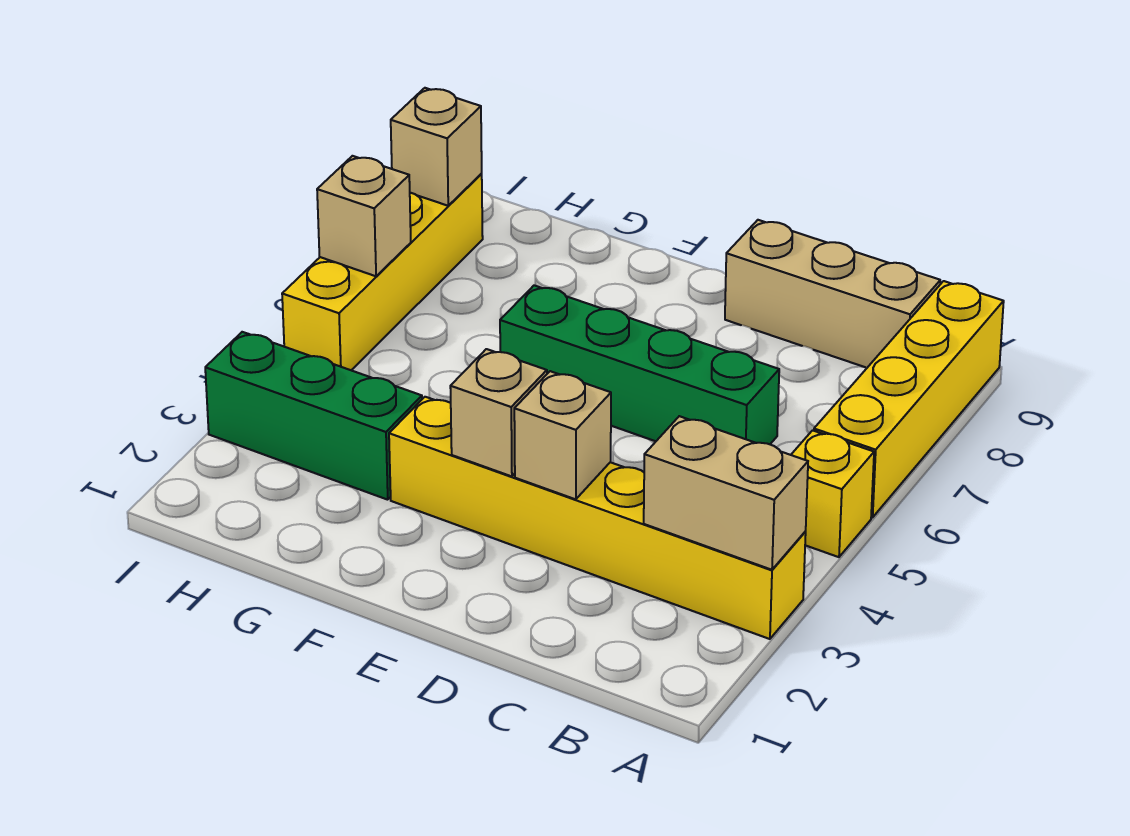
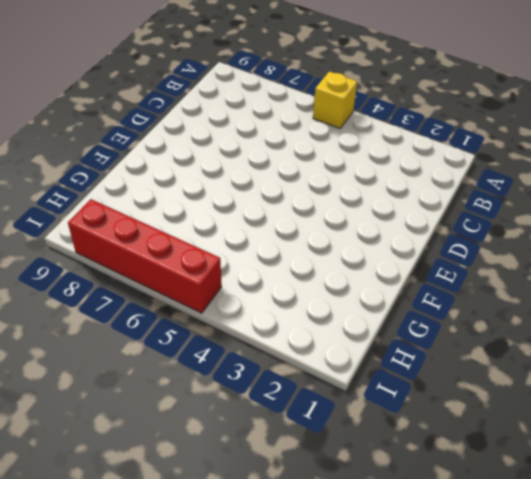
red brick I5:I8 level 1 -> yellow brick I5:I8 level 1
none -> yellow brick A3:F3 level 1
none -> yellow brick A6:A9 level 1
none -> tan brick B9:D9 level 1

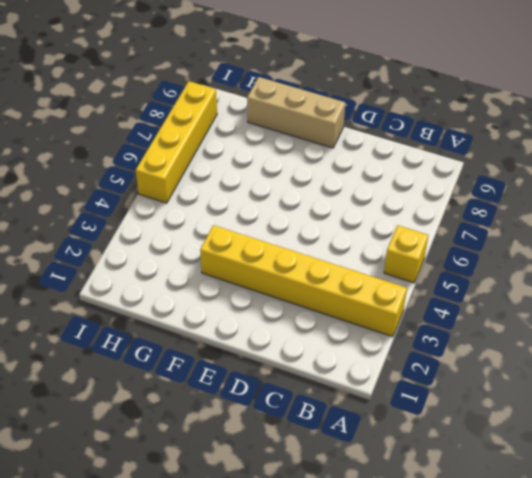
tan brick E9:G9 level 1 -> tan brick B9:D9 level 1
none -> yellow brick A6:A9 level 1
none -> green brick C6:F6 level 1
none -> green brick G3:I3 level 1

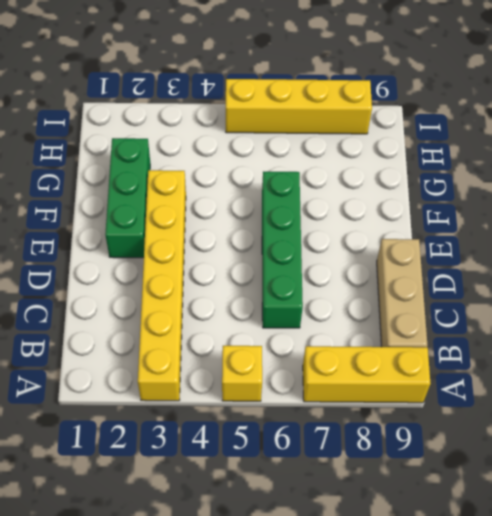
yellow brick A7:A9 level 1 -> yellow brick A6:A9 level 1
green brick E2:G2 level 1 -> green brick G3:I3 level 1
none -> tan brick A3:B3 level 2
none -> tan brick D3 level 2
none -> tan brick E3 level 2

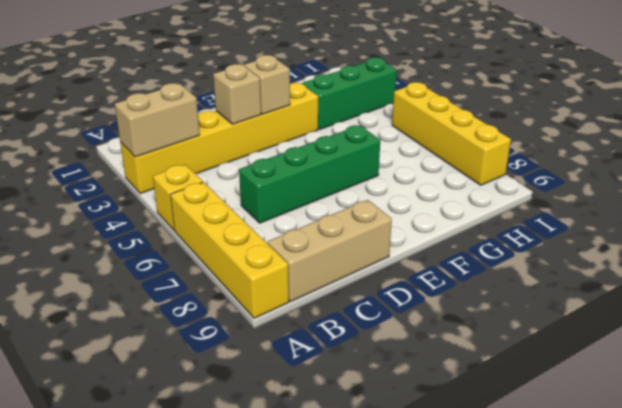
none -> tan brick I6 level 2
none -> tan brick I8 level 2

